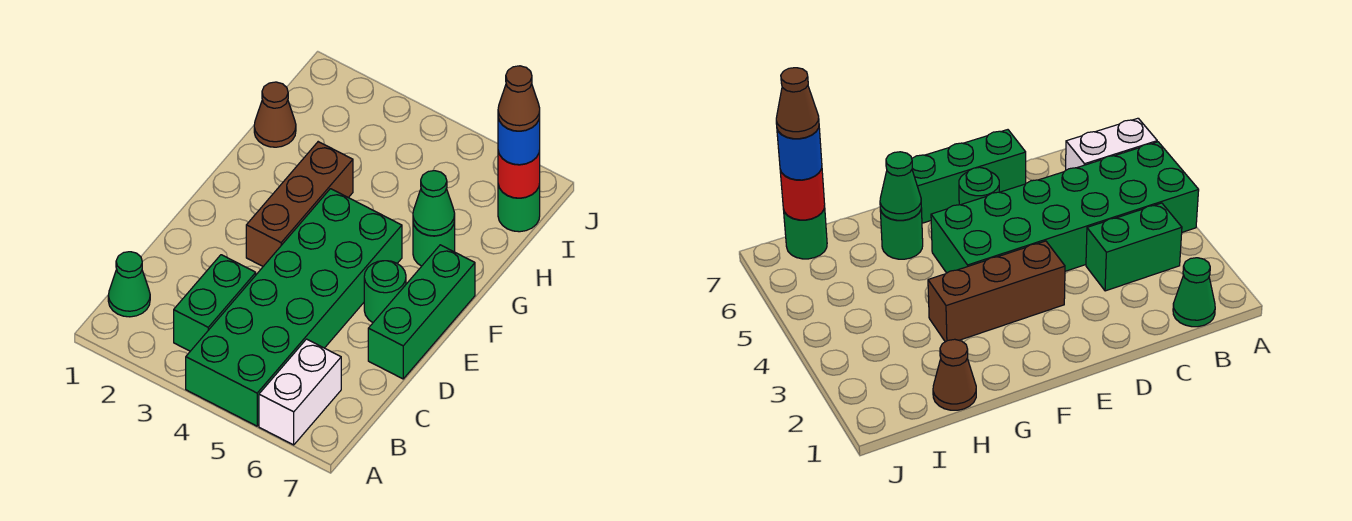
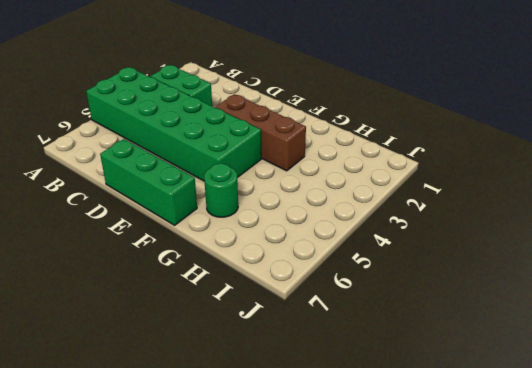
none -> white brick A6:B6 level 1
none -> green cone B1 level 1
none -> green round brick E6 level 1

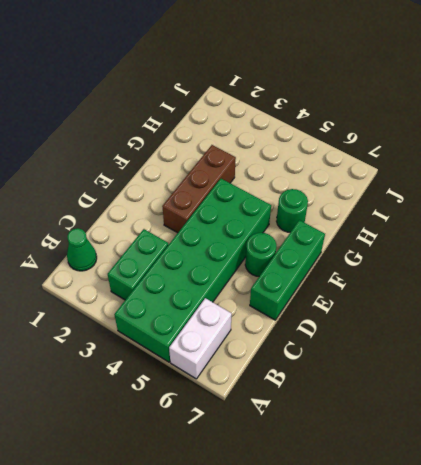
none -> brown cone H1 level 1
none -> green round brick I7 level 1
none -> green cone G6 level 2

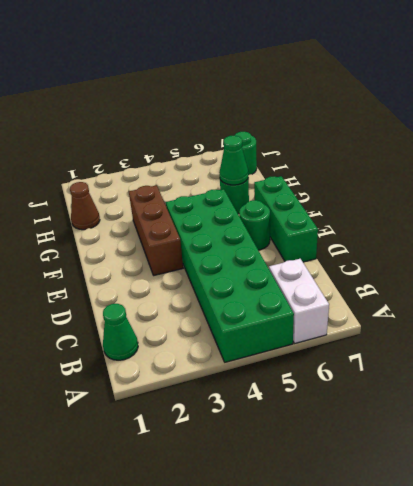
none -> green brick B3:C3 level 1
none -> red round brick I7 level 2
none -> blue round brick I7 level 3

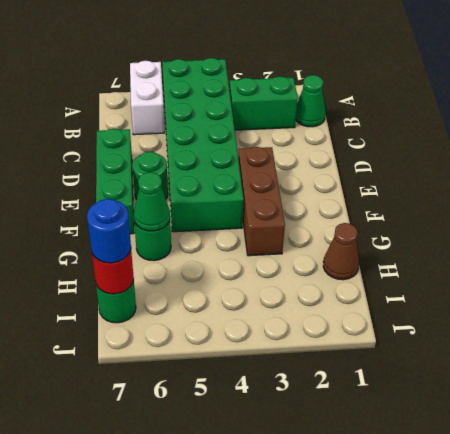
green brick B2:B3 level 1 -> green brick B3:C3 level 1
none -> brown cone I7 level 4

